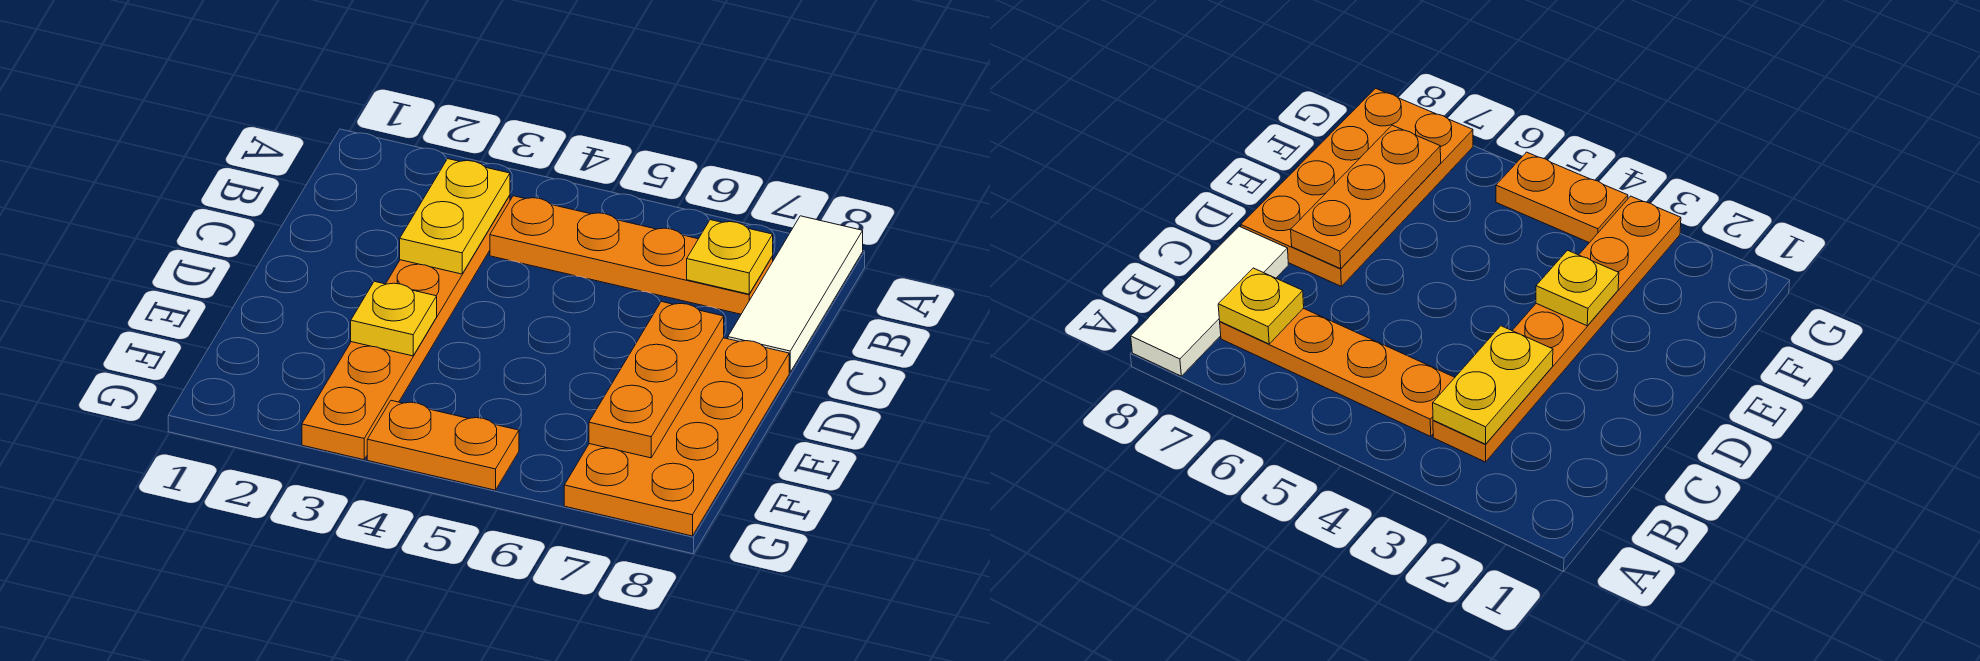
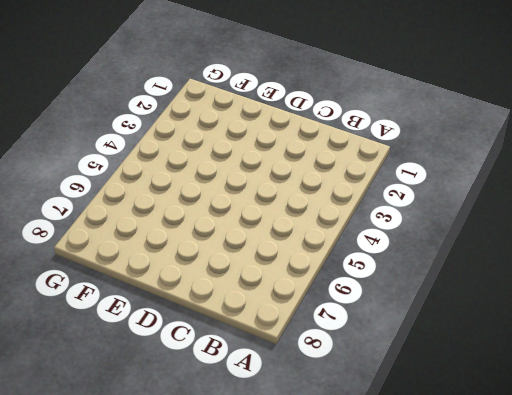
none -> white tile A8:C8 level 1
none -> orange plate B3:G3 level 1

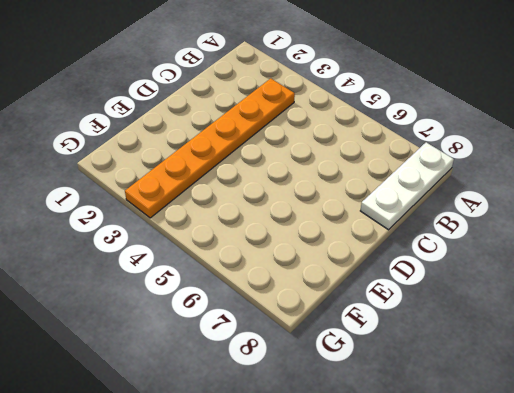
white plate A8:C8 level 1 -> white tile A8:C8 level 1
none -> orange plate B4:B7 level 1
none -> orange plate D7:G8 level 1

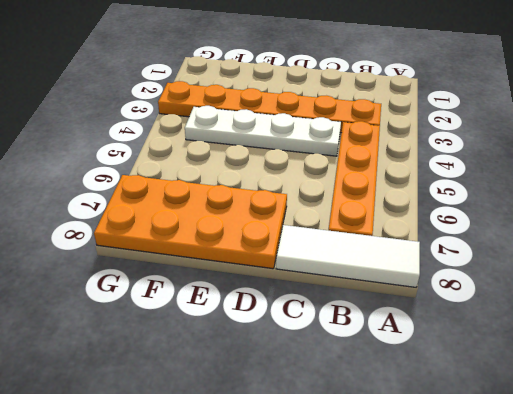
white plate C4:F4 level 1 -> none
none -> orange plate G4:G5 level 1
none -> yellow plate B3:C3 level 2

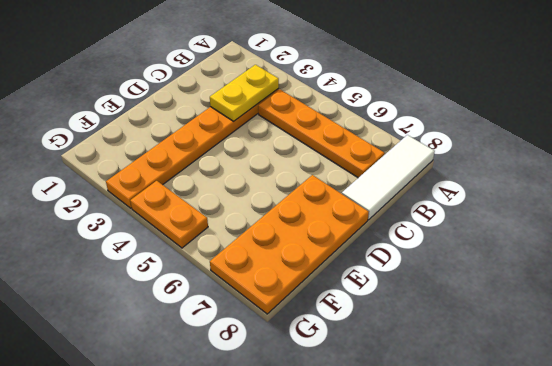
none -> yellow plate B7 level 2
none -> orange plate D7:F7 level 2

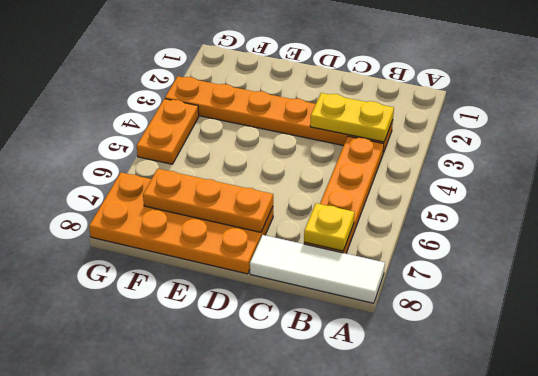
none -> yellow plate E3 level 2

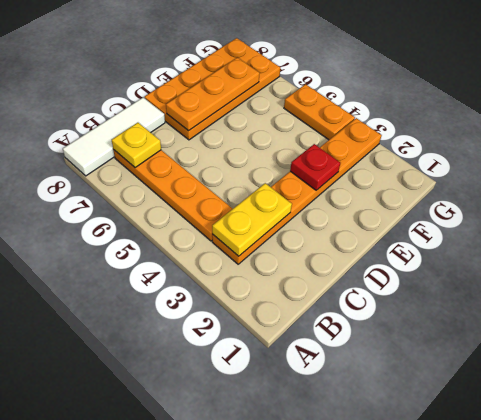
red plate E3 level 2 -> yellow plate E3 level 2

